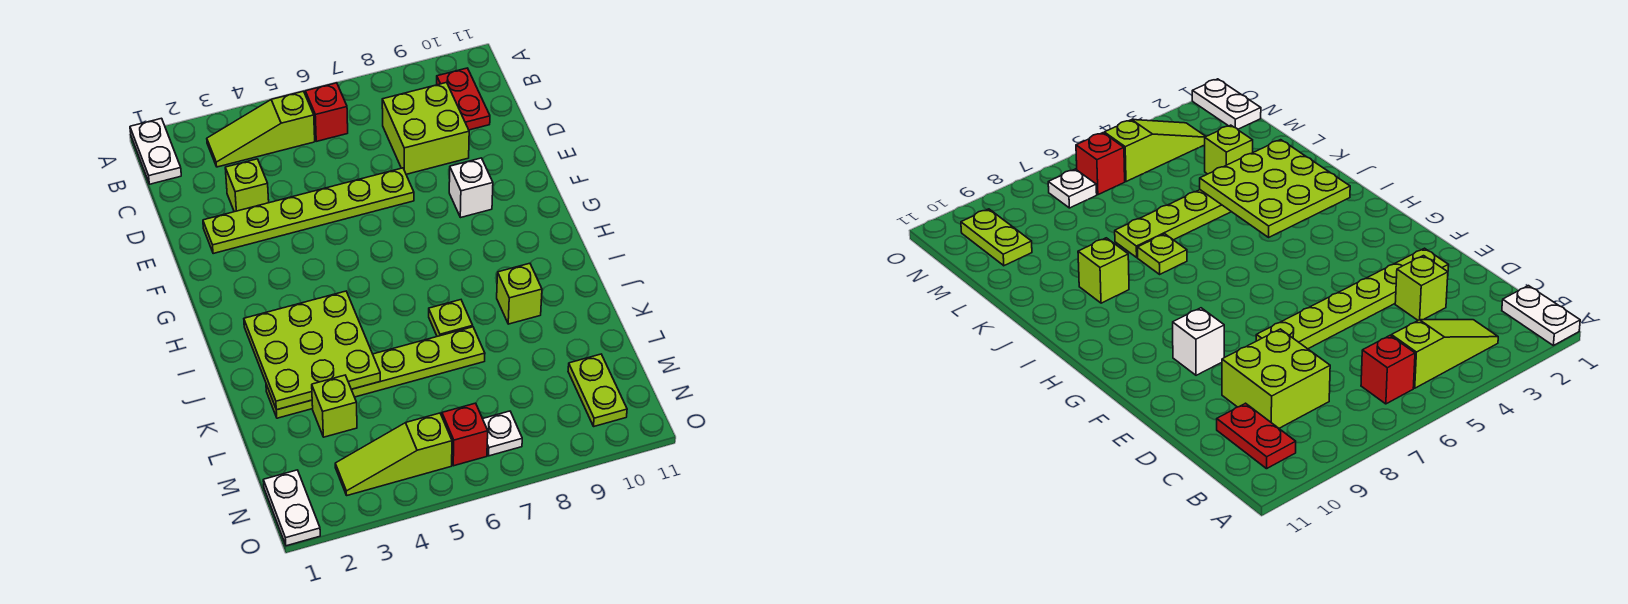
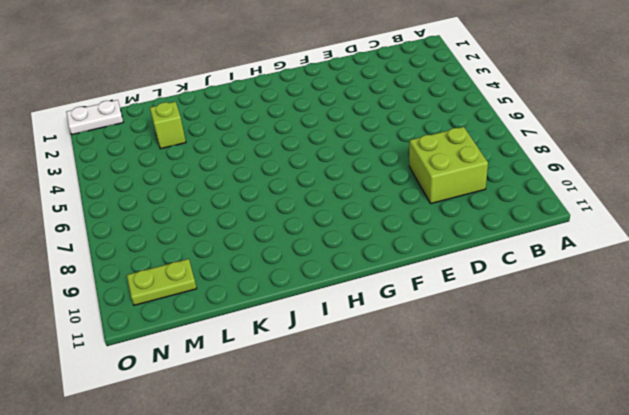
none -> white plate A1:B1 level 1
none -> lime slope B3:B5 level 1 top 5
none -> red brick B6 level 1

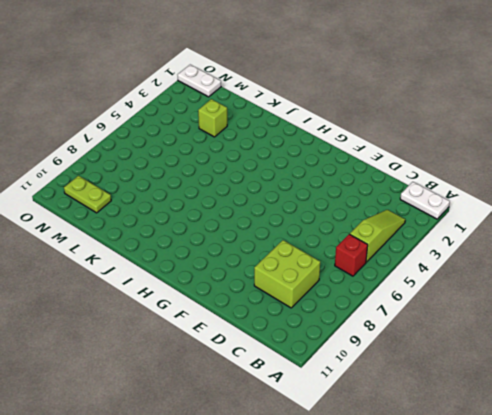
none -> red plate B10:C10 level 1
none -> lime brick D3 level 1
none -> lime plate E2:E7 level 1

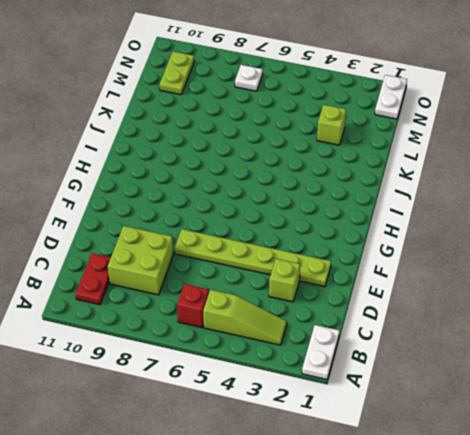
none -> white brick F9 level 1
none -> lime plate J7 level 1
none -> lime brick J9 level 1

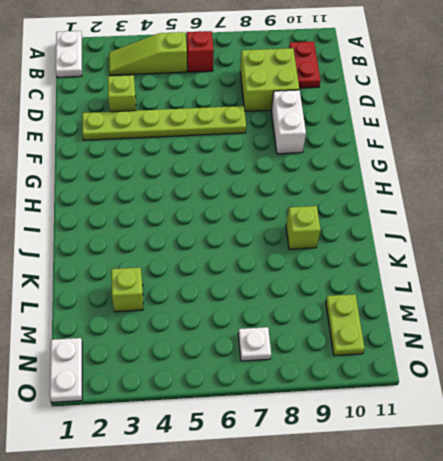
white brick E9:F9 level 1 -> white brick F9 level 1
none -> lime plate J7 level 1
none -> lime plate K2:K7 level 1
none -> lime slope N3:N5 level 1 top 5

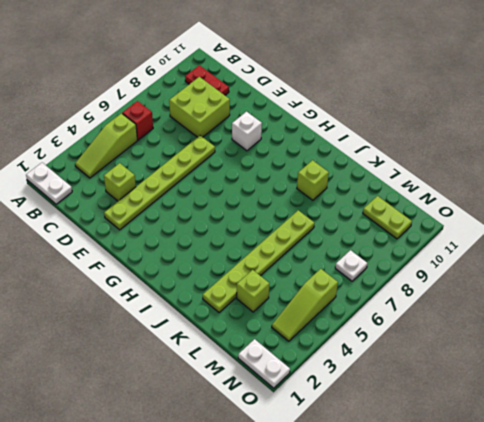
none -> lime plate J7 level 1
none -> red brick N6 level 1
none -> lime plate I2:K4 level 2

